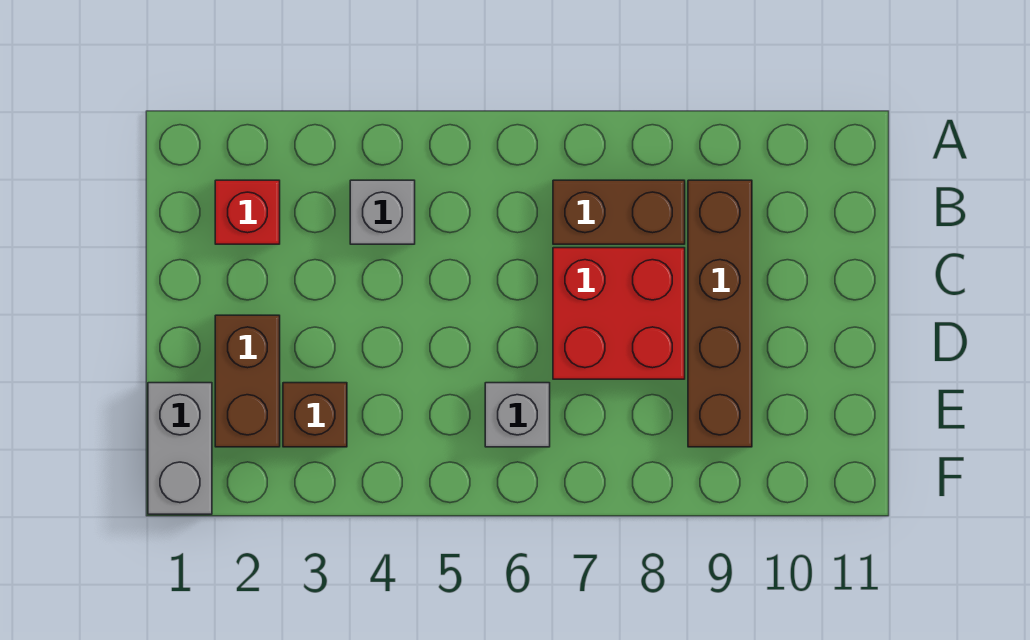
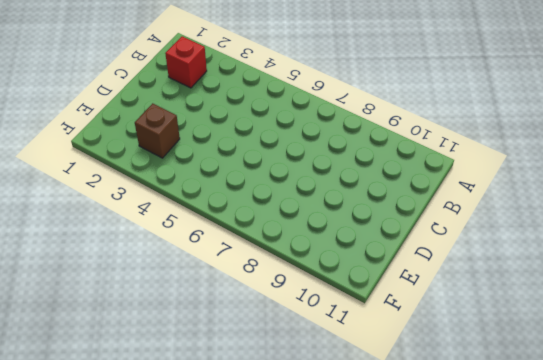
none -> grey brick B4 level 1
none -> brown brick B7:B8 level 1

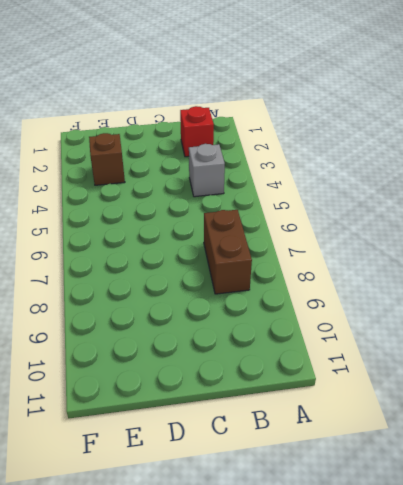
none -> brown brick B9:E9 level 1
none -> red brick C7:D8 level 1

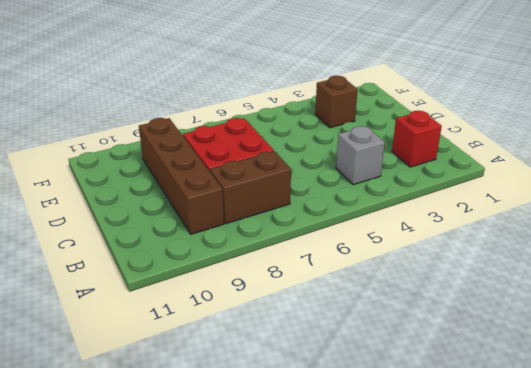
none -> brown brick D2:E2 level 1
none -> grey brick E1:F1 level 1

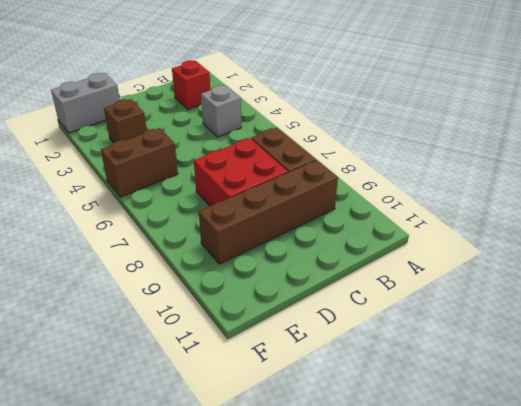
brown brick E5:F5 level 1 -> brown brick D2:E2 level 1
none -> grey brick E6 level 1

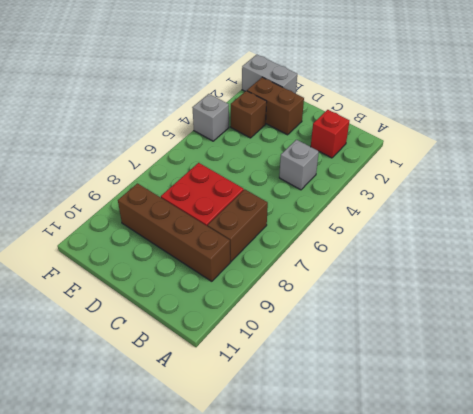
grey brick F4 level 1 -> grey brick E6 level 1

